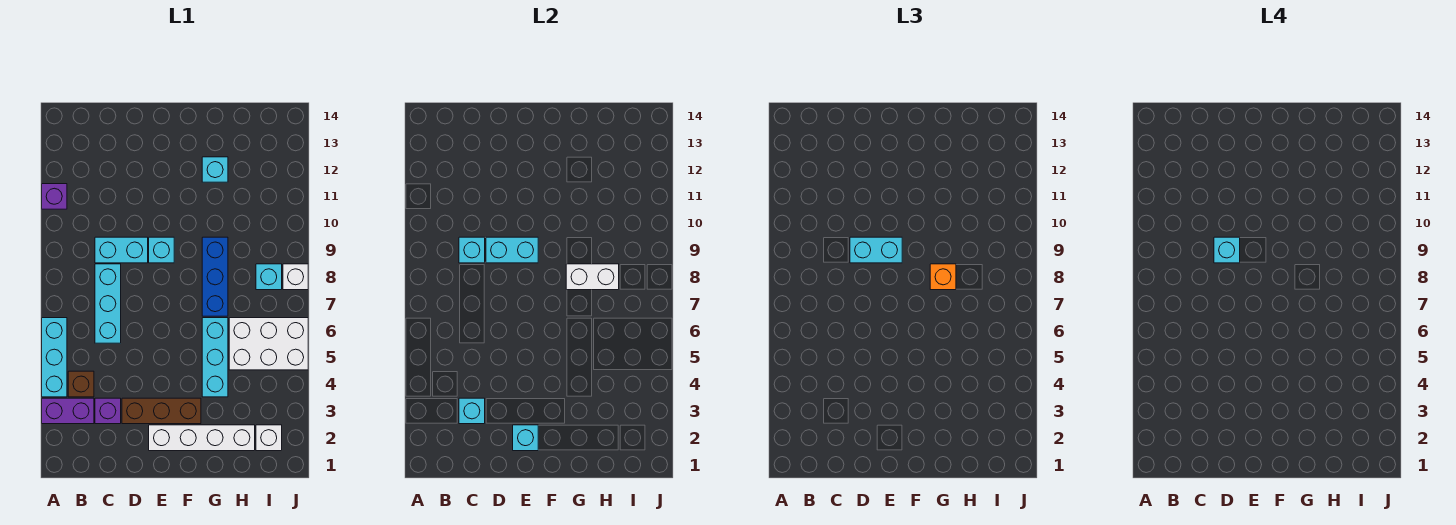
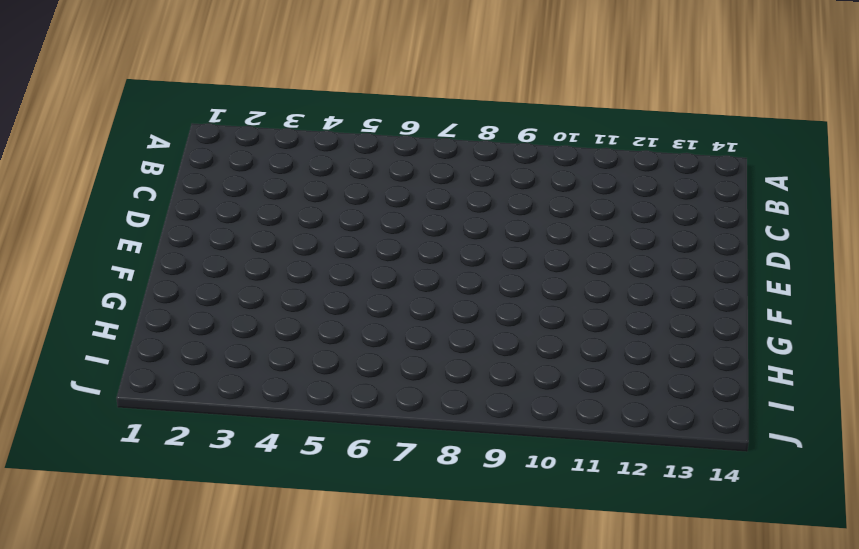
none -> purple brick A3:B3 level 1
none -> cyan brick A4:A6 level 1
none -> purple brick A11 level 1

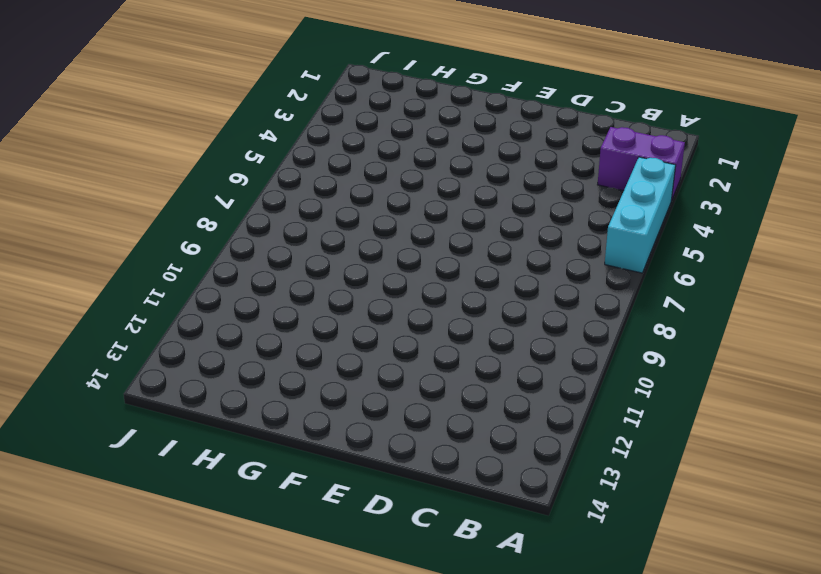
none -> purple brick A11 level 1
none -> brown brick B4 level 1
none -> purple brick C3 level 1

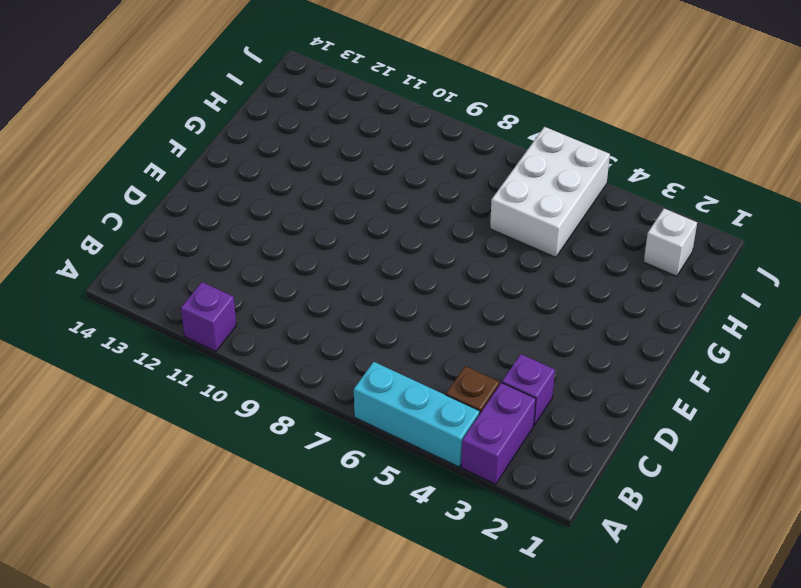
none -> cyan brick C6:C8 level 1
none -> cyan brick C9:D9 level 1
none -> brown brick D3:F3 level 1

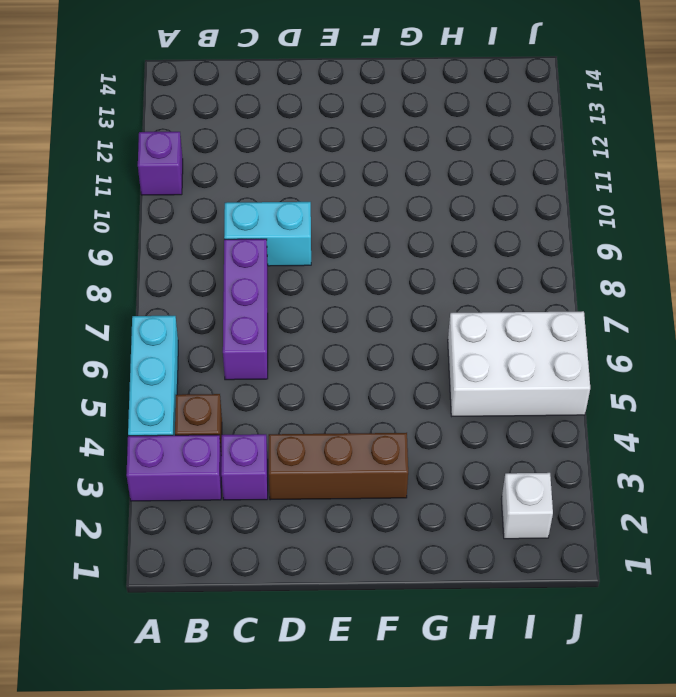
purple brick C6:C8 level 1 -> cyan brick C6:C8 level 1
none -> white brick E2:H2 level 1
none -> cyan brick E9 level 1
none -> cyan brick G4:G6 level 1

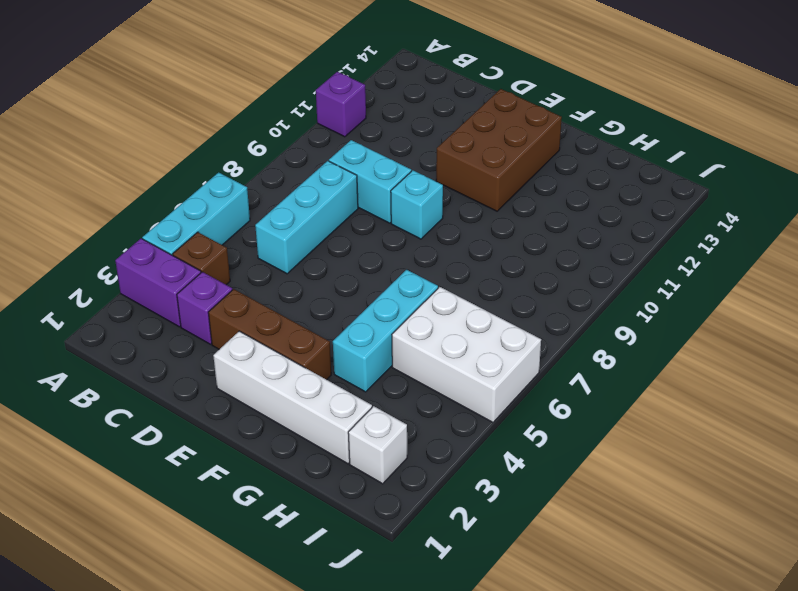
brown brick E11:F13 level 1 -> none
none -> blue brick G7:G9 level 1
none -> cyan brick G12 level 1
none -> cyan brick I8 level 1

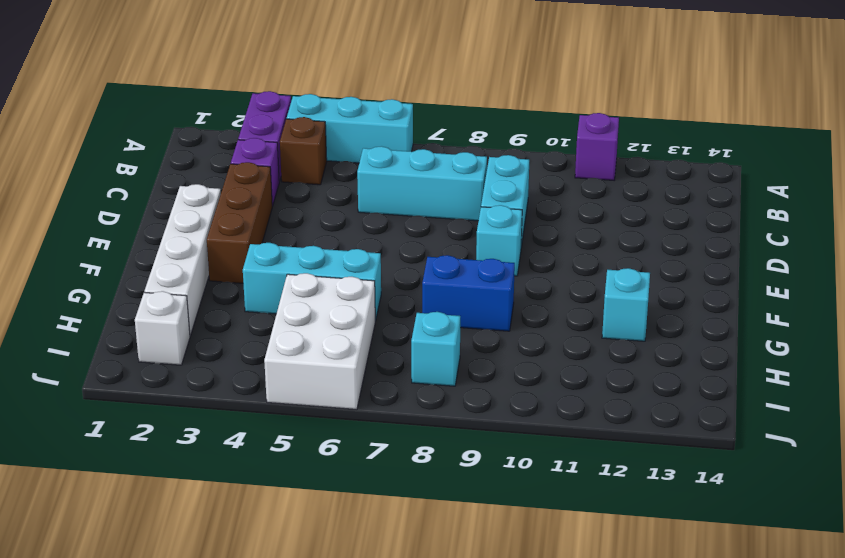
blue brick G8:G9 level 1 -> blue brick G7:G9 level 1
none -> white brick J8 level 1
none -> cyan brick C3 level 2
none -> cyan brick C9 level 2

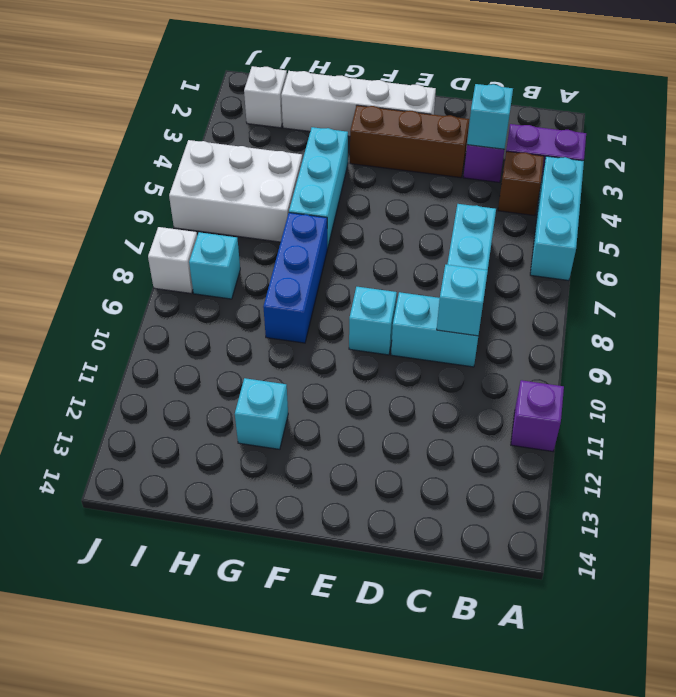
none -> cyan brick D9:E9 level 2
none -> cyan brick E2 level 2
none -> white brick G8:H8 level 2

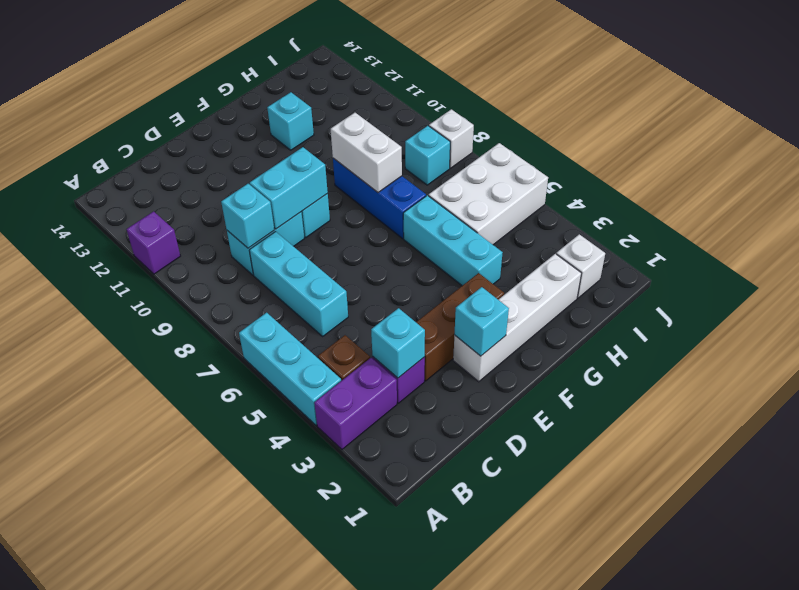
white brick G8:G9 level 2 -> white brick G8:H8 level 2
none -> cyan brick D9:E9 level 3
none -> orange brick G8 level 3
none -> cyan brick D9 level 4

